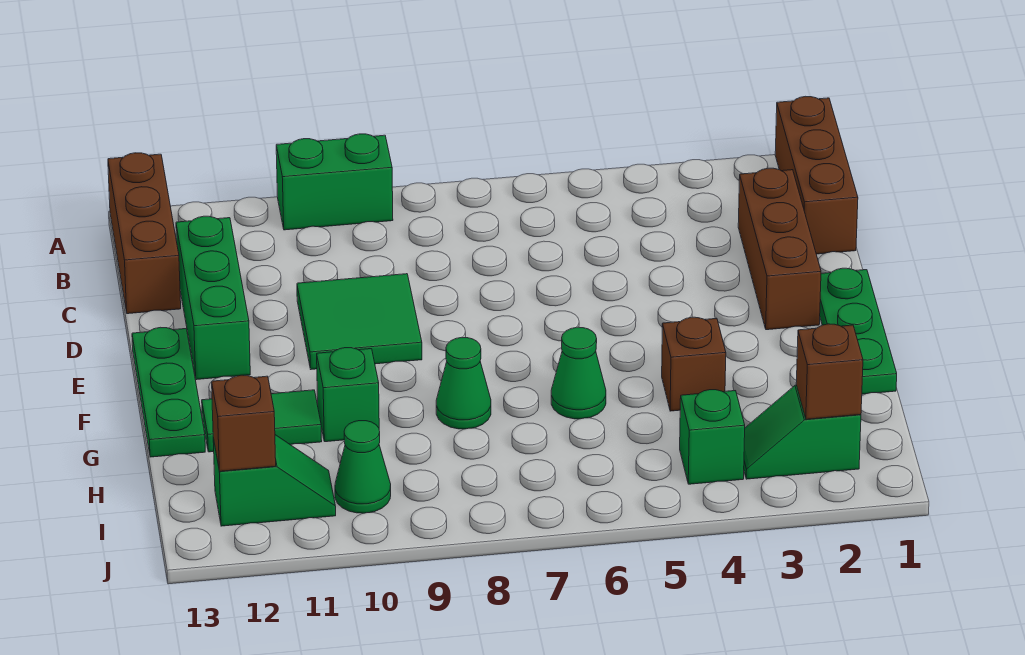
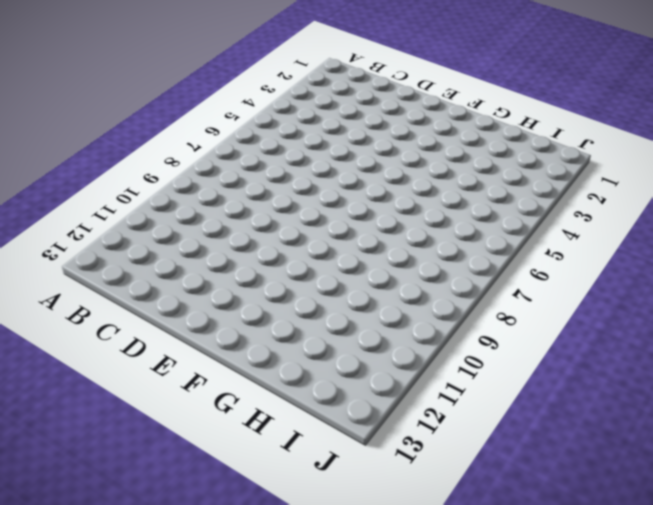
none -> brown brick A1:C1 level 1
none -> green brick A9:A10 level 1
none -> brown brick A13:C13 level 1

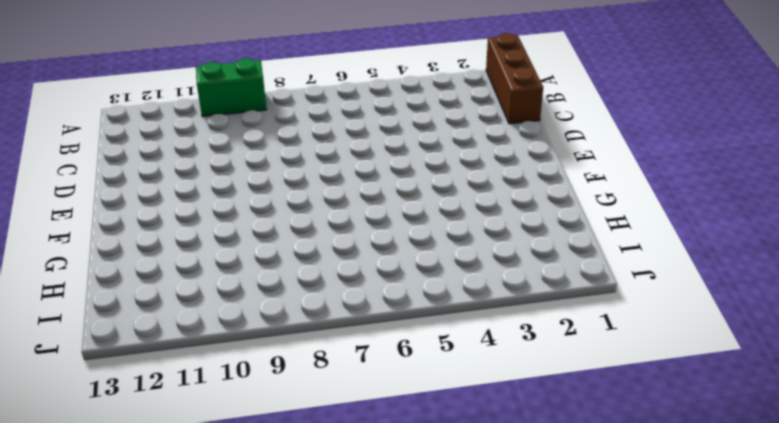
none -> brown brick A13:C13 level 1
none -> brown brick C2:E2 level 1
none -> green brick C12:E12 level 1

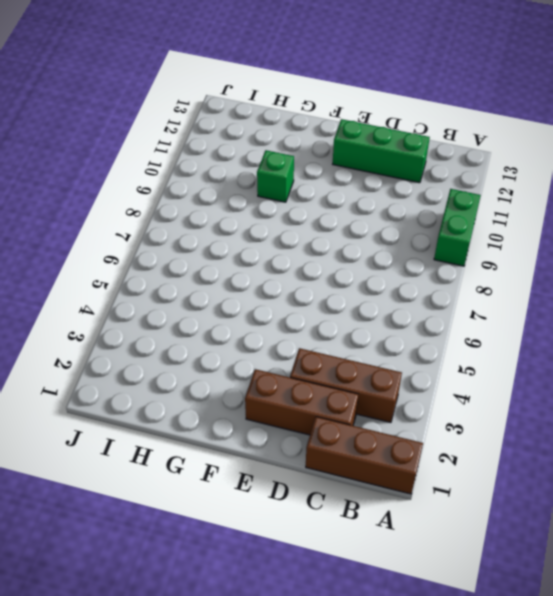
brown brick B3:D3 level 1 -> brown brick A13:C13 level 1
none -> green tile D9:E10 level 1
none -> green plate E1:G1 level 1
none -> green plate E13:G13 level 1

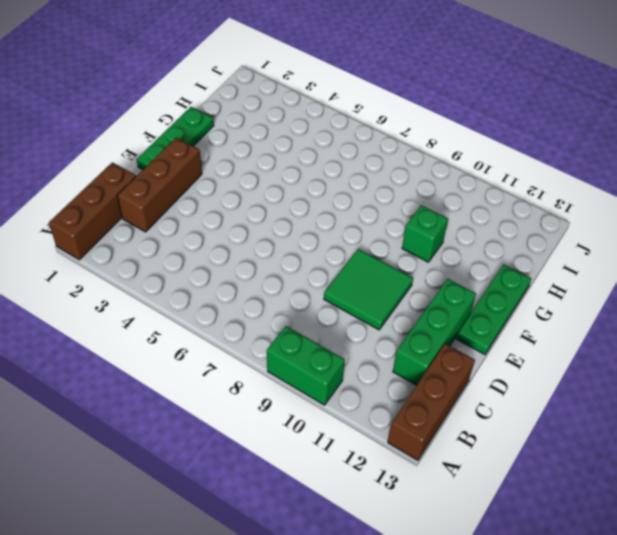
none -> brown brick G4 level 1
none -> green cone G6 level 1
none -> green cone G8 level 1

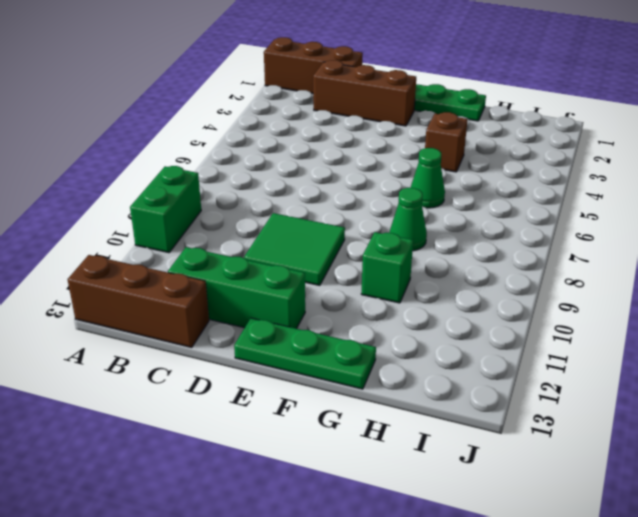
none -> green tile G11:G12 level 1
none -> green slope I2:I3 level 1 top 2
none -> green brick I4 level 1

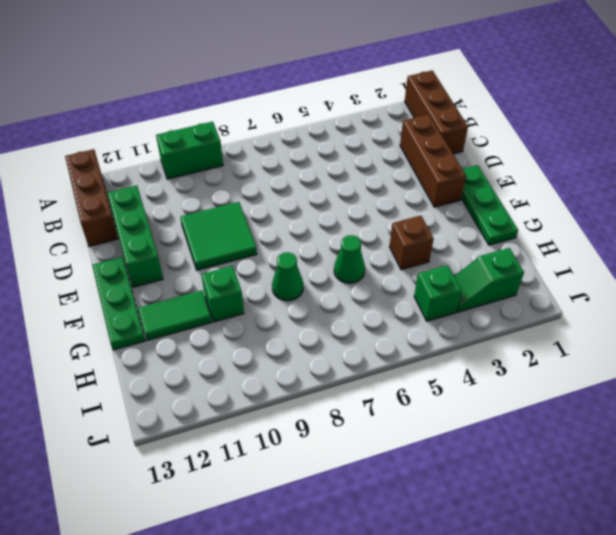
none -> green cone I10 level 1
none -> green slope I11:I12 level 1 top 12
none -> brown brick I2 level 2

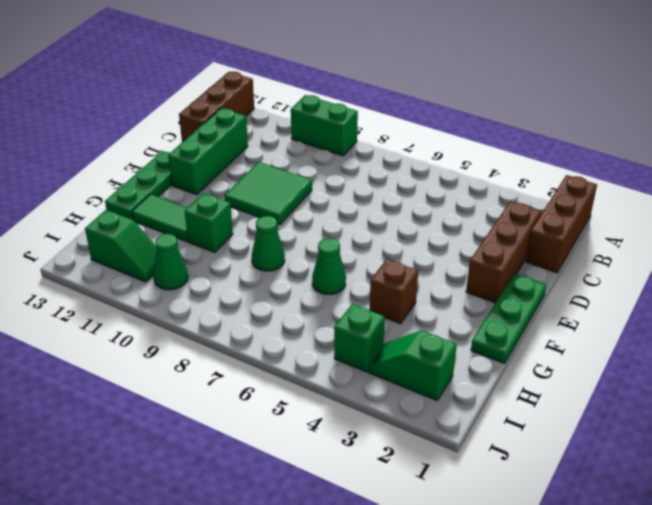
none -> brown brick I2 level 2
none -> brown brick I12 level 2

